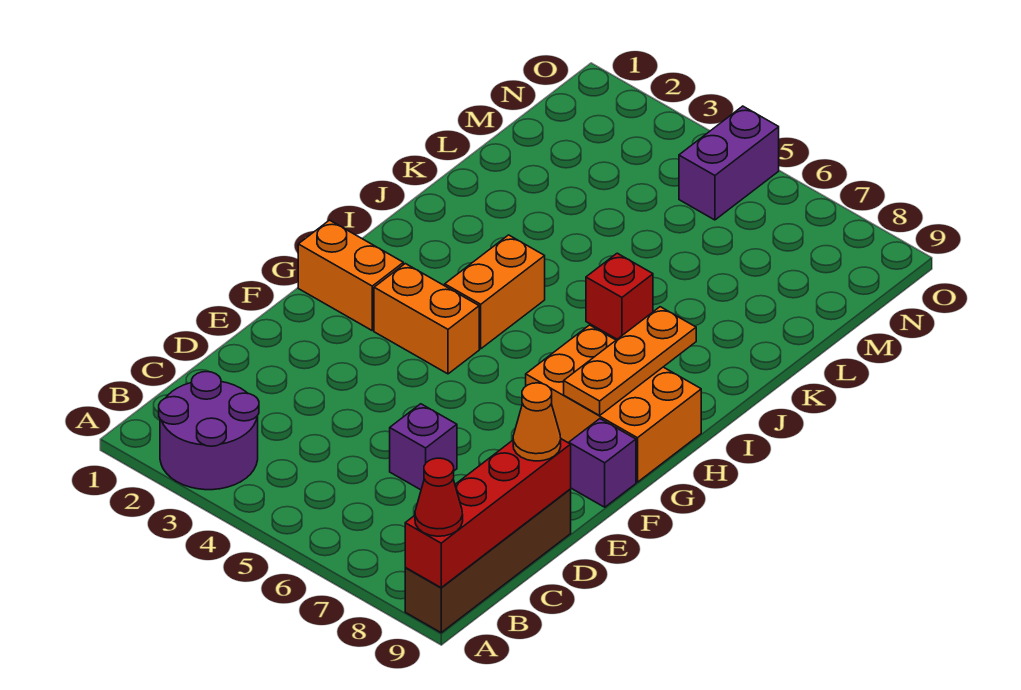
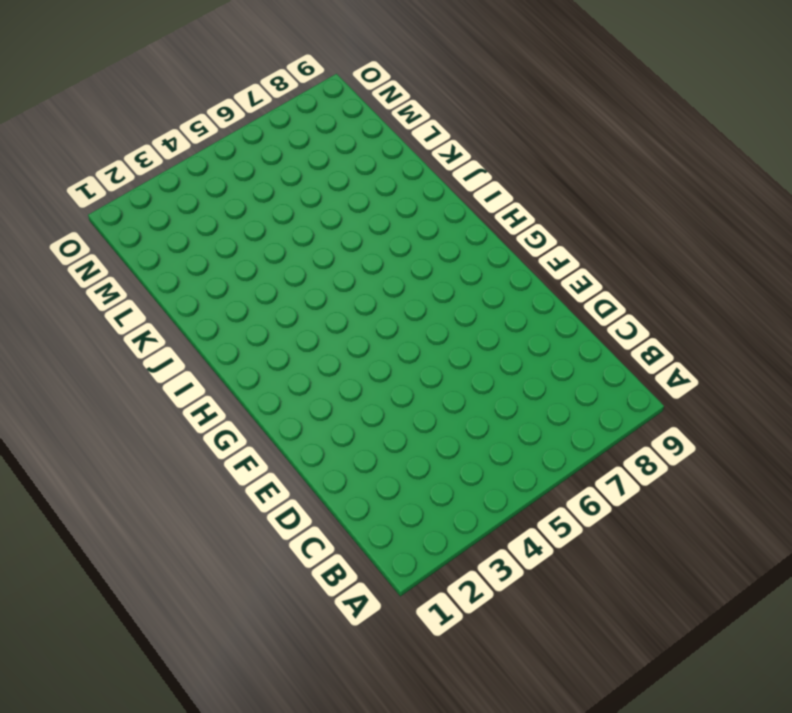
none -> purple round brick A2:B3 level 1
none -> brown brick A9:D9 level 1
none -> purple brick D6 level 1

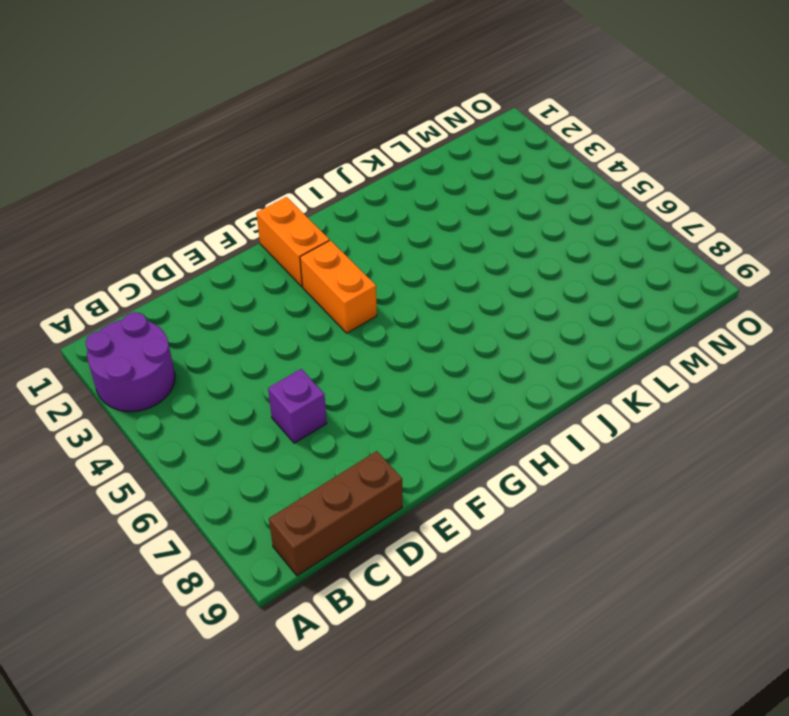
brown brick B9:D9 level 1 -> brown brick A9:D9 level 1
none -> purple brick F9 level 1
none -> orange brick G7:H9 level 1
none -> orange brick H4:I4 level 1

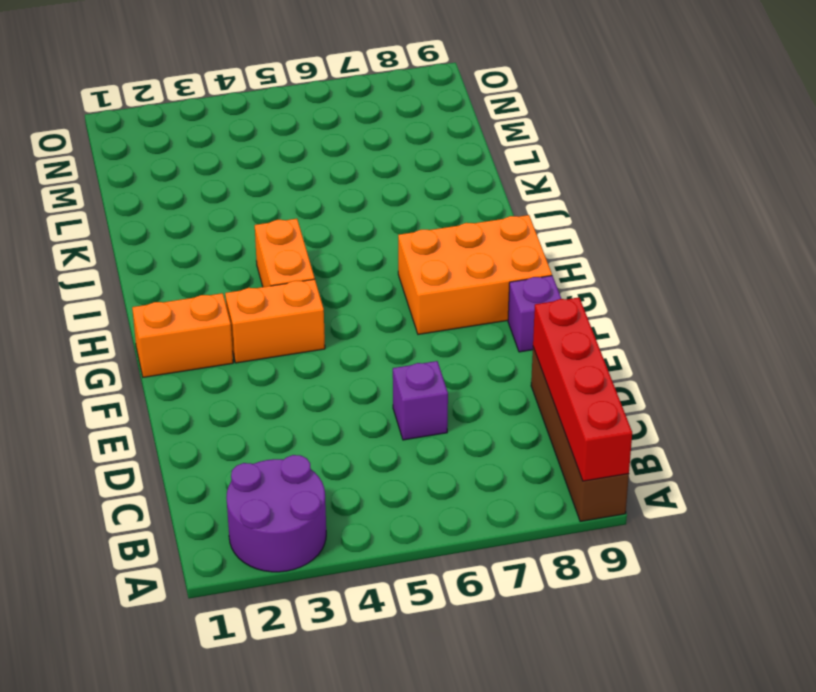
none -> red brick J6 level 1
none -> purple brick N5:O5 level 1
none -> orange plate G8:I8 level 2

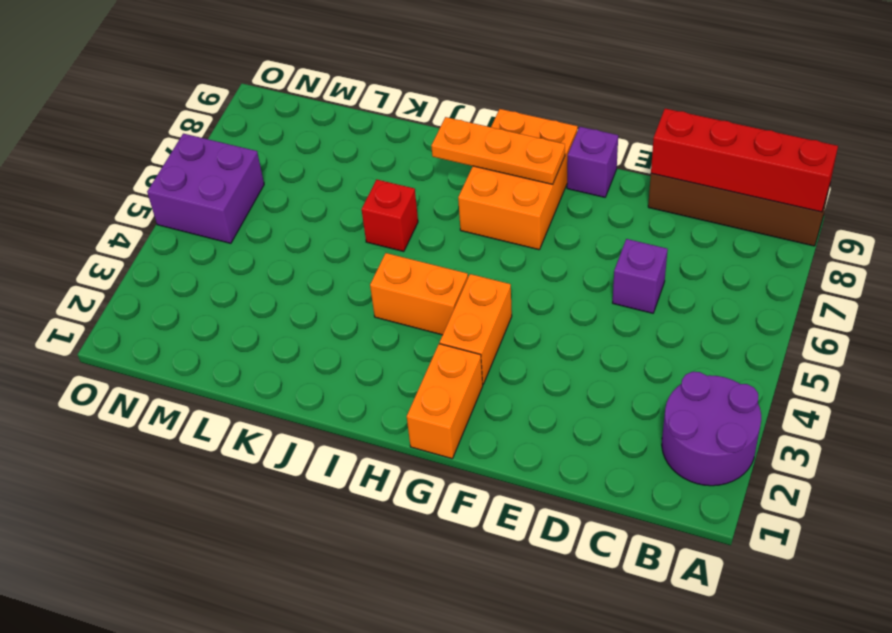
purple brick N5:O6 level 1 -> purple brick N5:O5 level 1
none -> red cone A9 level 3
none -> orange cone D9 level 3

